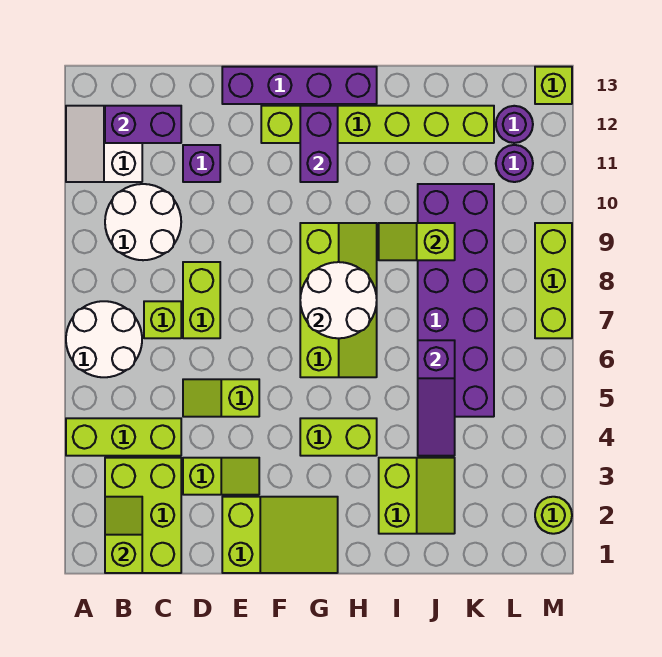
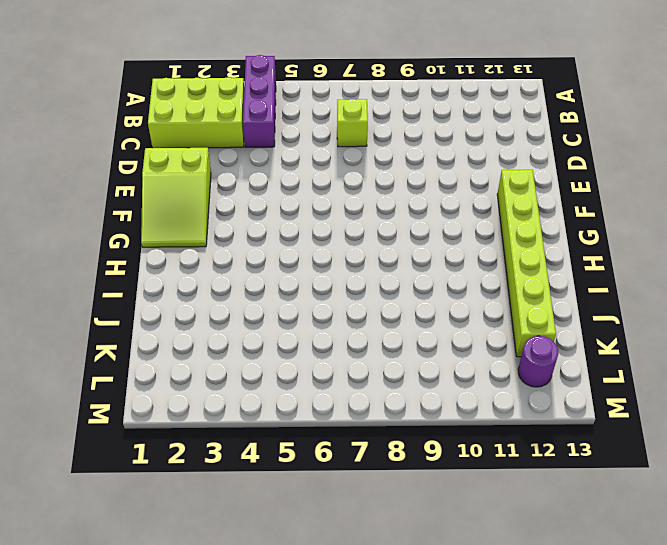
purple brick A4:C4 level 1 -> lime brick A4:C4 level 1
none -> white round brick A6:B7 level 1
none -> white slope A11:B12 level 1 top B
none -> white round brick B9:C10 level 1

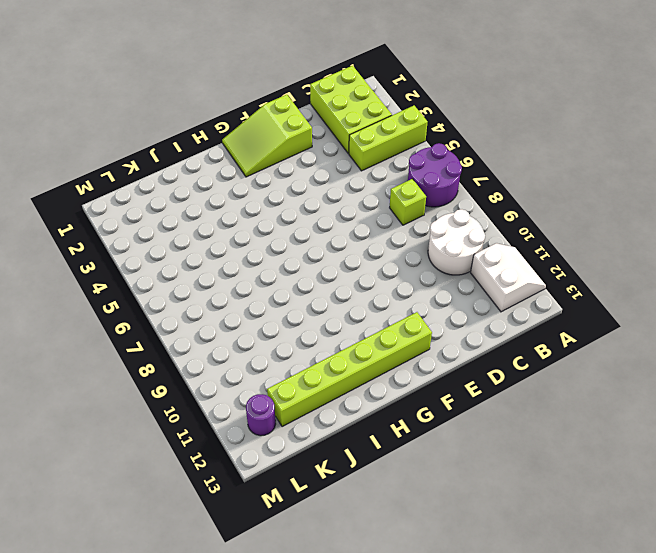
purple round brick A6:B7 level 1 -> white round brick A6:B7 level 1
none -> lime slope D3:E3 level 1 top D
none -> lime slope D5:E5 level 1 top E
none -> lime brick D7:D8 level 1

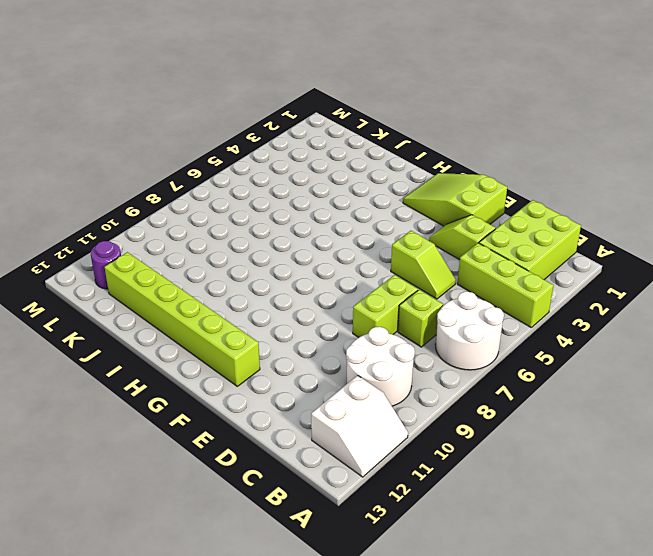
none -> purple brick D11 level 1
none -> purple brick E13:H13 level 1
none -> lime brick G4:H4 level 1

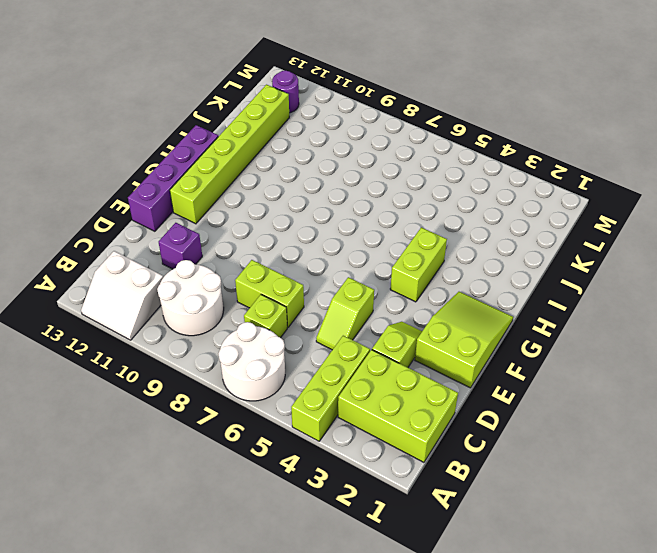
none -> lime slope G6:H9 level 1 top G
none -> lime slope I2:J3 level 1 top I
none -> purple brick J5:K10 level 1

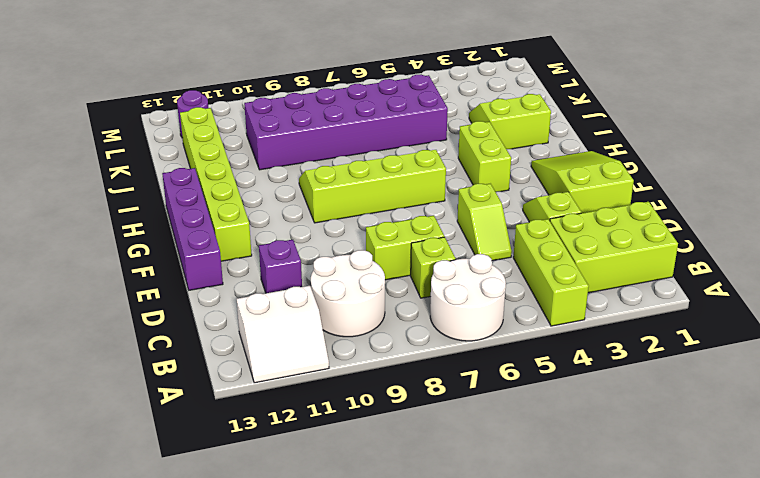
none -> purple round brick L11 level 1
none -> lime round brick M2 level 1
none -> lime brick M7:M9 level 1

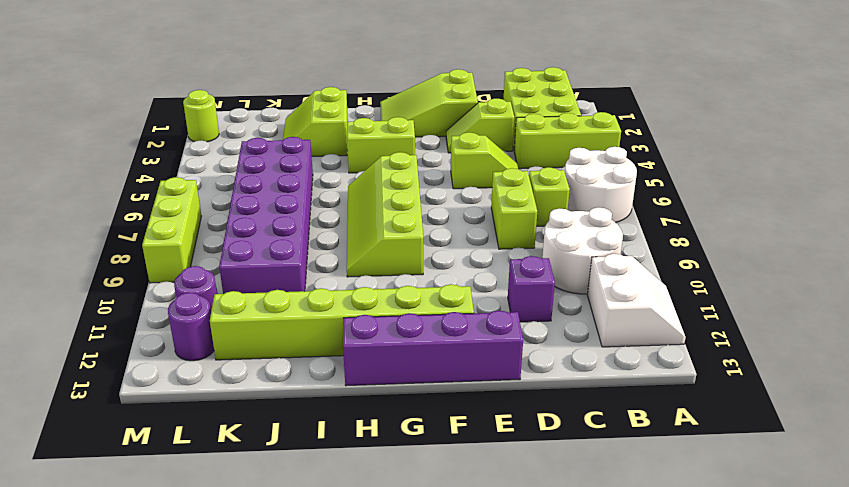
none -> lime brick M13 level 1
none -> lime slope B1:B2 level 2 top 1
none -> purple brick B12:C12 level 2

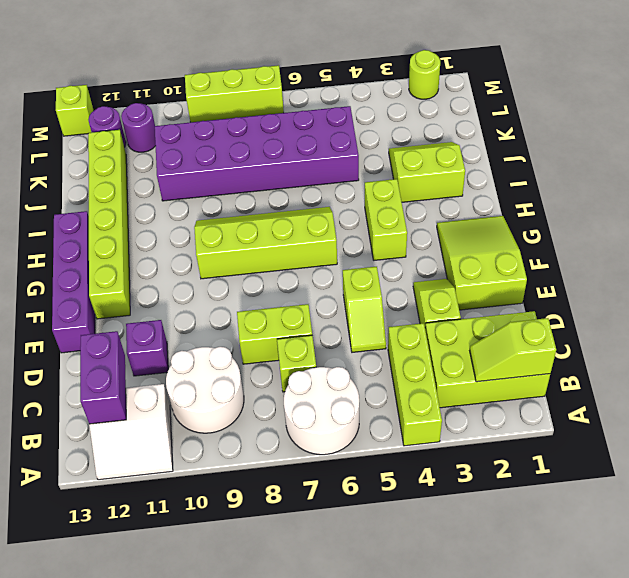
none -> white round brick G7:H8 level 2
none -> purple brick G11:G12 level 2
none -> lime slope I9:J9 level 2 top J

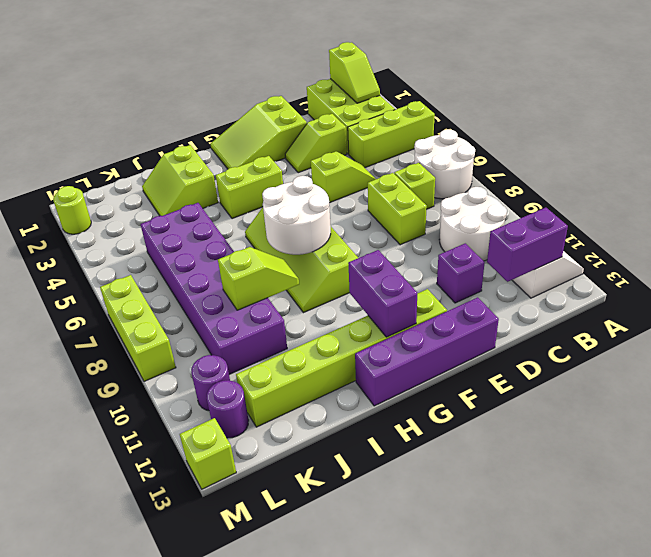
none -> purple slope J4:J6 level 2 top 6

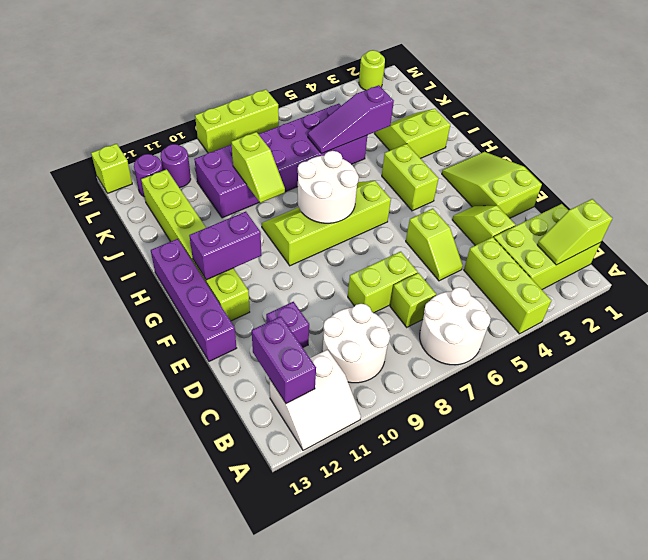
purple slope J4:J6 level 2 top 4 -> purple slope J4:J6 level 2 top 6

